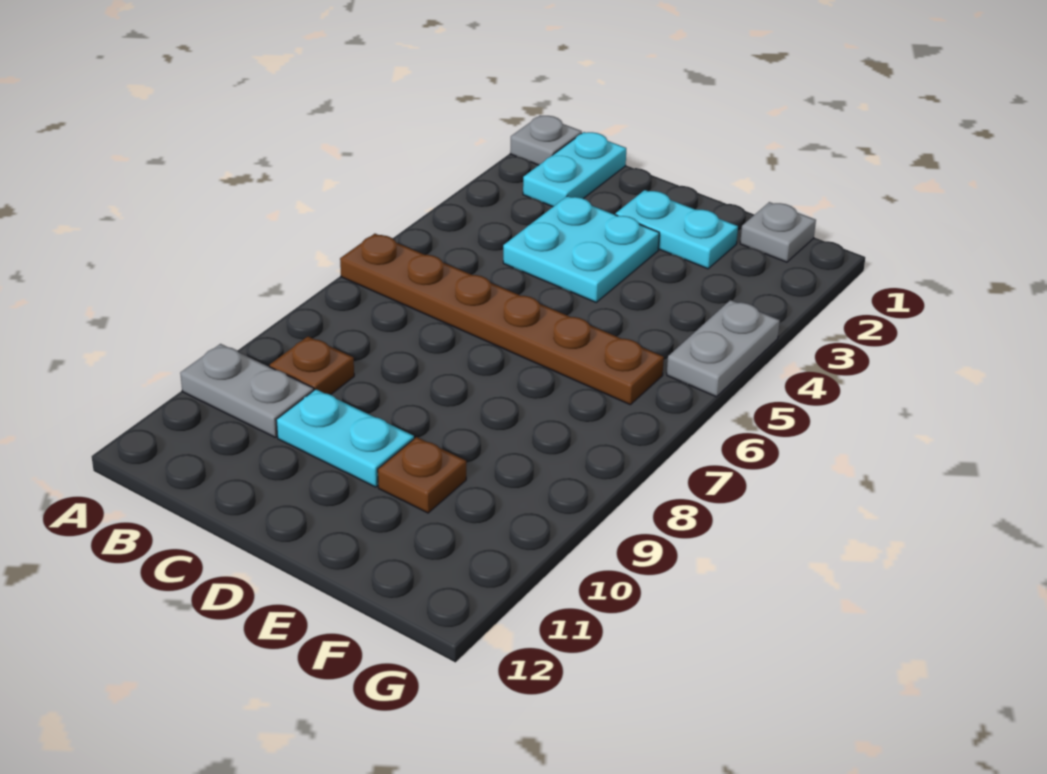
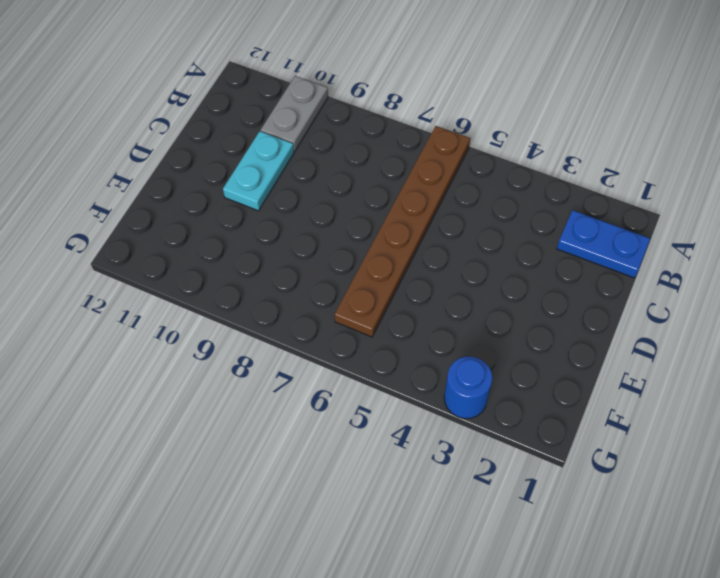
blue plate B1:B2 level 1 -> cyan plate B1:B2 level 1
blue round brick G3 level 1 -> none
none -> grey plate A1 level 1
none -> brown plate B9 level 1

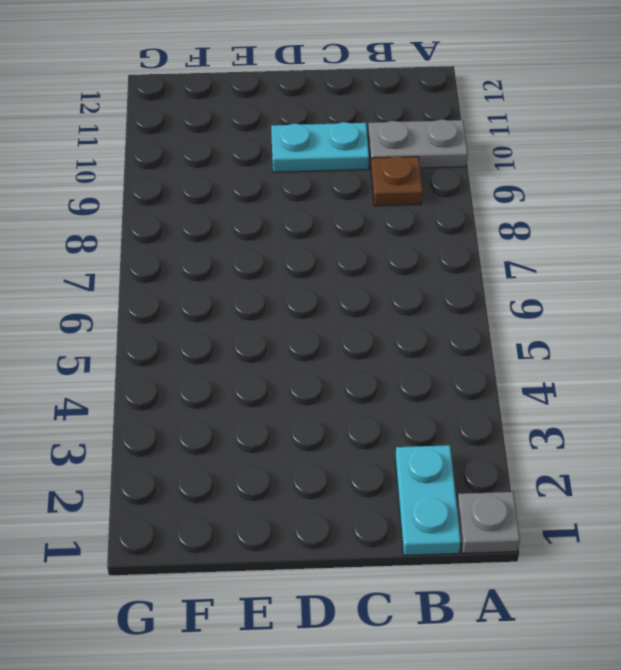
none -> brown plate A6:F6 level 1
none -> cyan plate C3:D4 level 1

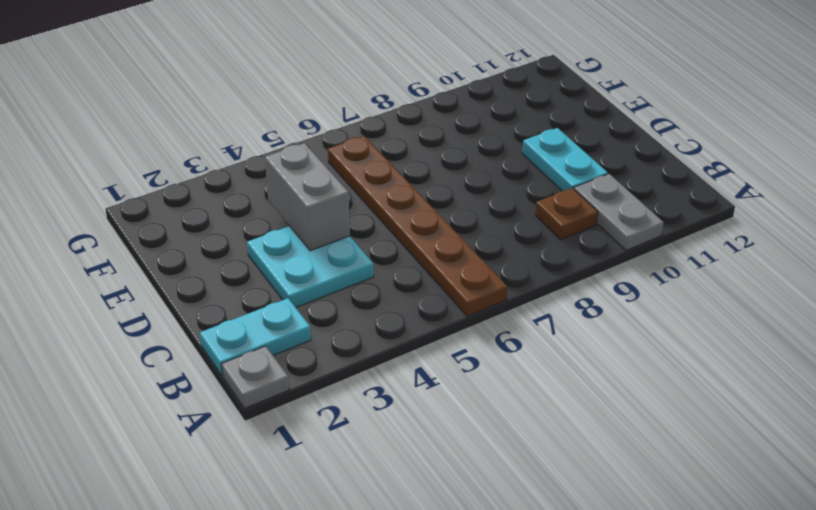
grey brick D4:E4 level 2 -> none
none -> cyan plate D2:E2 level 1
none -> brown plate E10 level 1

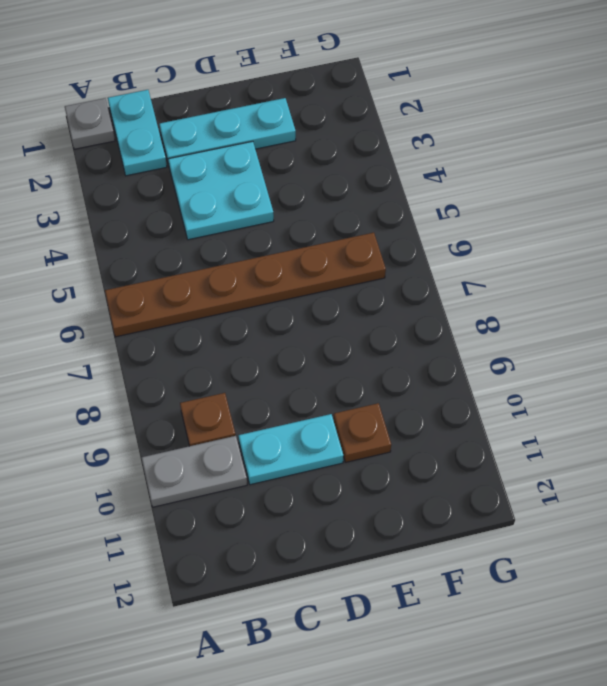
cyan plate C2:E2 level 1 -> cyan plate D2:E2 level 1
none -> grey plate F1 level 1
none -> grey plate G4:G5 level 1

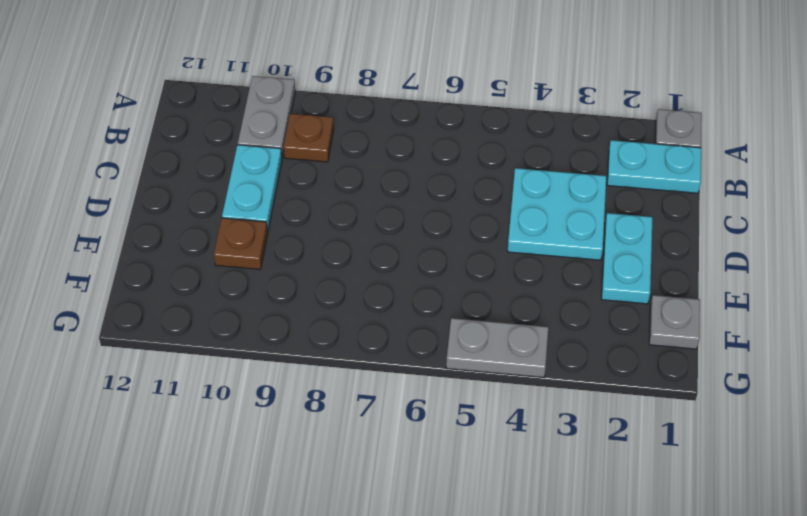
none -> brown plate A6:F6 level 1

